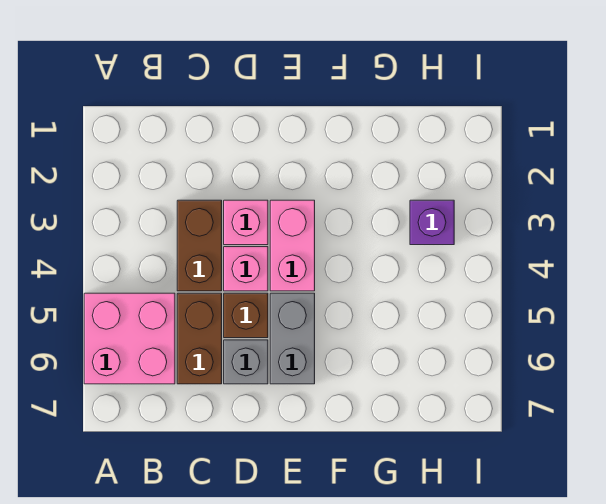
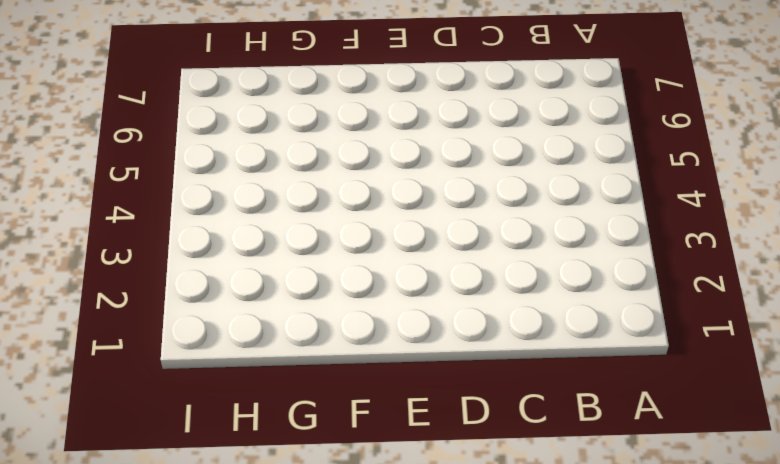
none -> pink brick A5:B6 level 1
none -> brown brick C3:C4 level 1

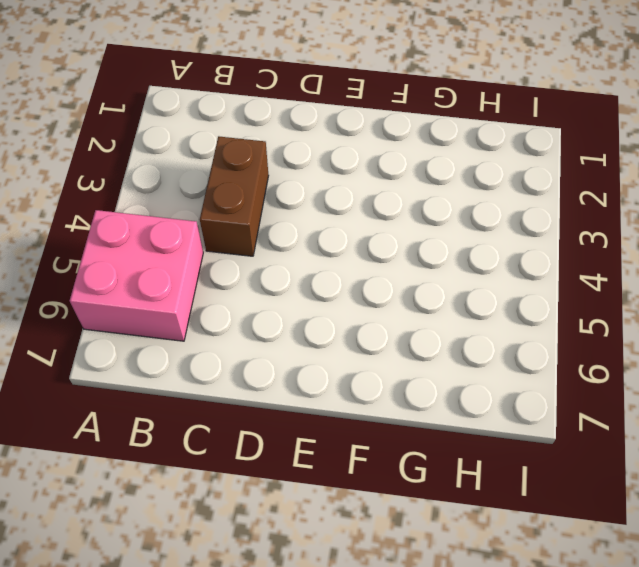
none -> brown brick C5:C6 level 1
none -> pink brick D3 level 1

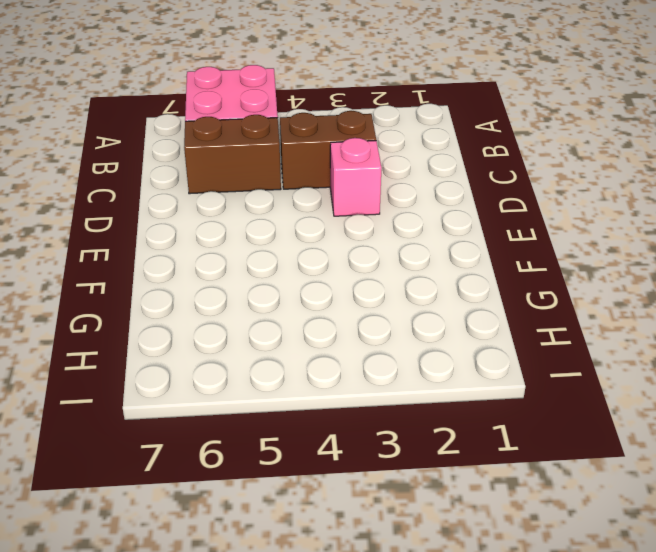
none -> pink brick D4 level 1
none -> brown brick D5 level 1

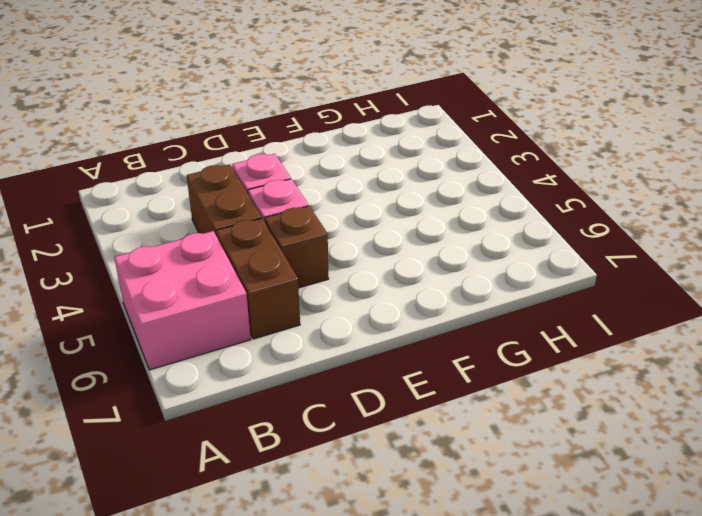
none -> grey brick D6 level 1
none -> pink brick E3:E4 level 1

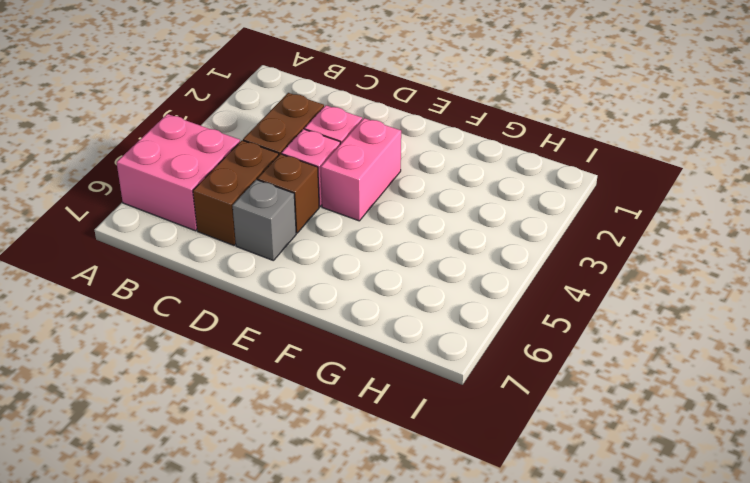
none -> grey brick E5:E6 level 1
none -> purple brick H3 level 1

